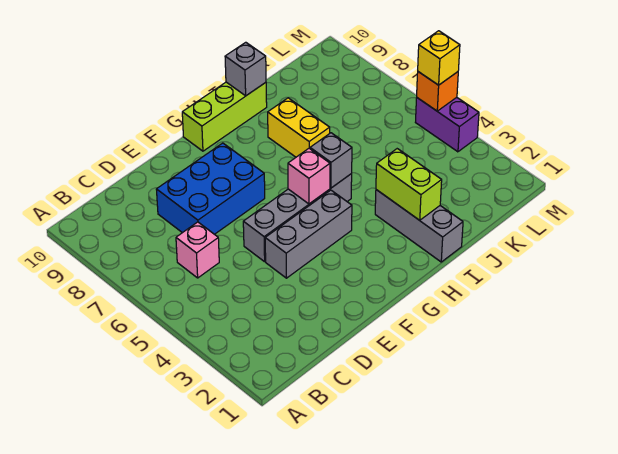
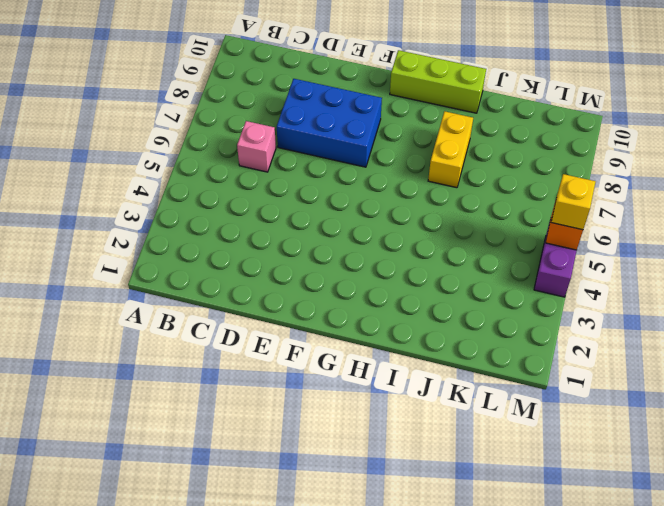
none -> grey brick E4:G4 level 1
none -> grey brick E5:H5 level 1
none -> grey brick I1:I3 level 1

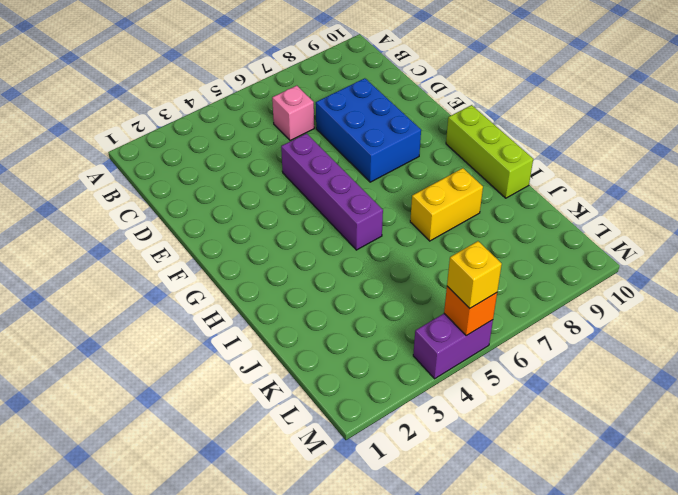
purple brick E5:H5 level 1 -> grey brick E5:H5 level 1
none -> grey brick E4:G4 level 1
none -> grey brick I1:I3 level 1
none -> pink brick G5 level 2

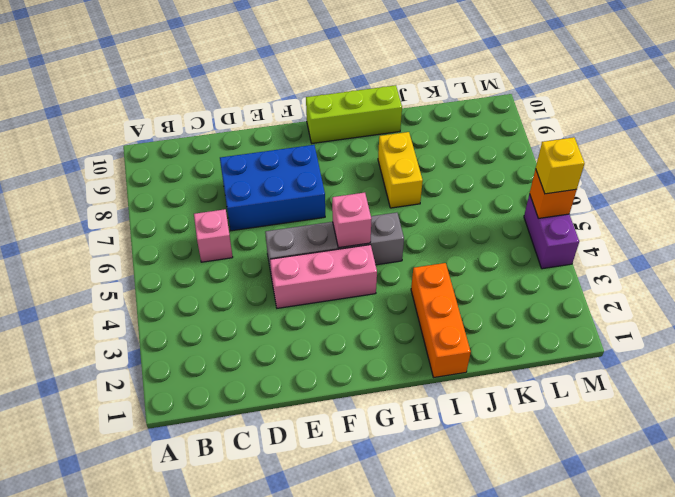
pink brick E4:G4 level 1 -> grey brick E4:G4 level 1
orange brick I1:I3 level 1 -> grey brick I1:I3 level 1
none -> grey brick H5 level 2
none -> lime brick I2:I3 level 2
none -> grey brick I10 level 2

